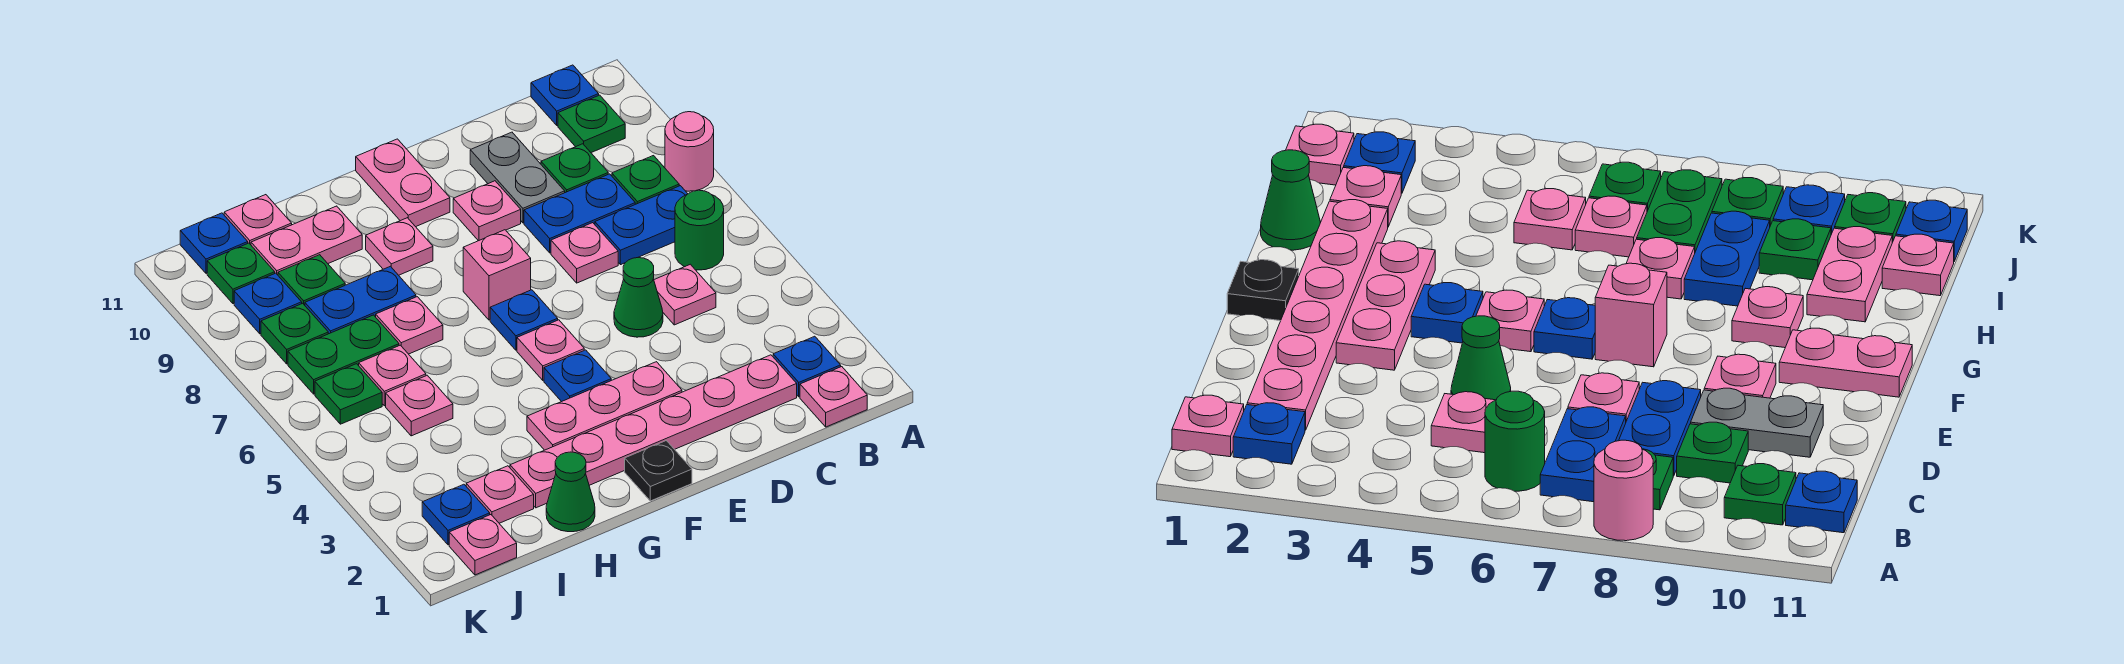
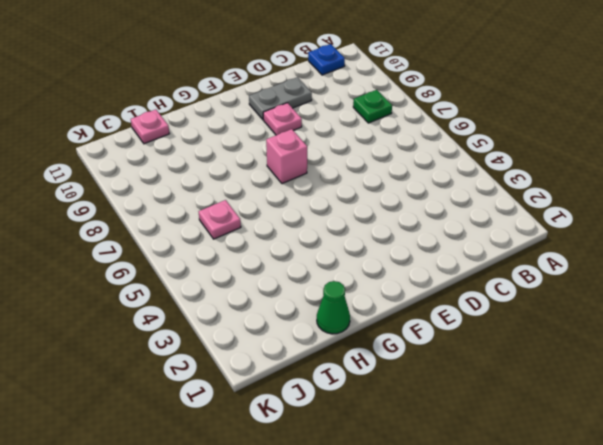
grey plate D10:E10 level 1 -> grey plate D9:D10 level 1
none -> pink round brick A8 level 1
none -> pink plate B1 level 1
none -> blue plate B2 level 1
none -> green round brick B6 level 1

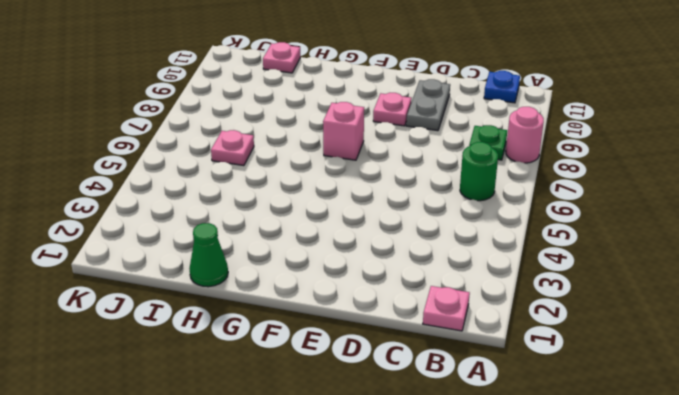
none -> blue plate B2 level 1
none -> blue plate B7:C7 level 1
none -> green plate B10 level 1
none -> pink plate C2:H2 level 1

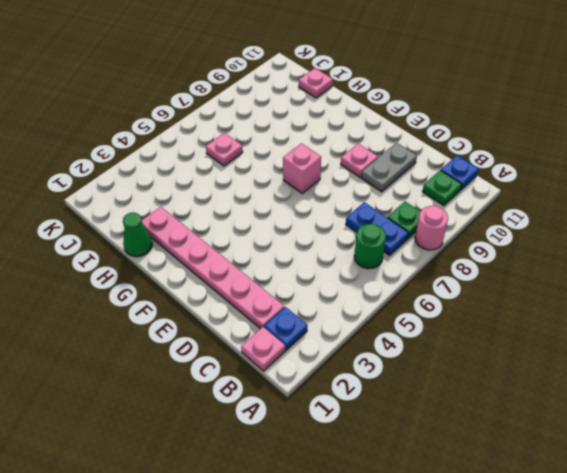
none -> pink plate C5 level 1
none -> blue plate C8:D8 level 1
none -> green plate C9 level 1
none -> green cone D5 level 1

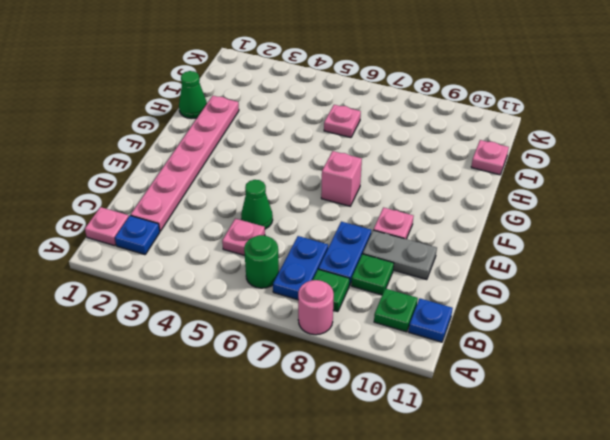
none -> pink plate D7 level 1
none -> pink plate E3:G3 level 1
none -> black plate F1 level 1
none -> blue plate F4 level 1

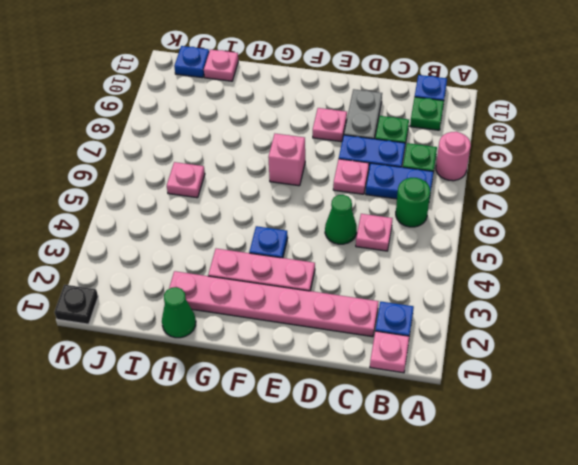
black plate K1 level 1 -> black plate F1 level 1
none -> pink plate F5 level 1
none -> blue plate F6 level 1
none -> pink plate F10:F11 level 1
none -> pink plate G9 level 1

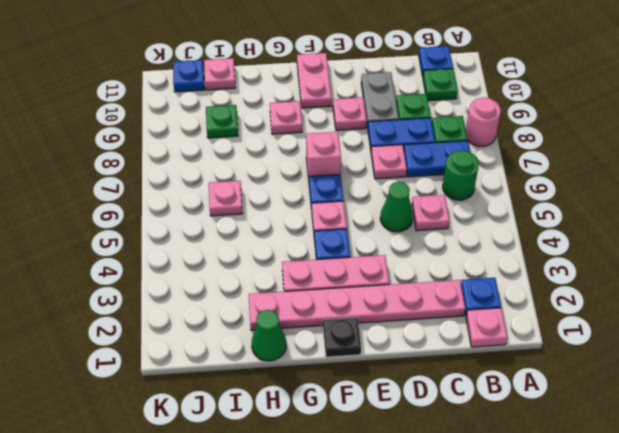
none -> pink plate H7 level 1
none -> blue plate H8:I8 level 1
none -> pink plate H10:I10 level 1
none -> pink plate I2 level 1

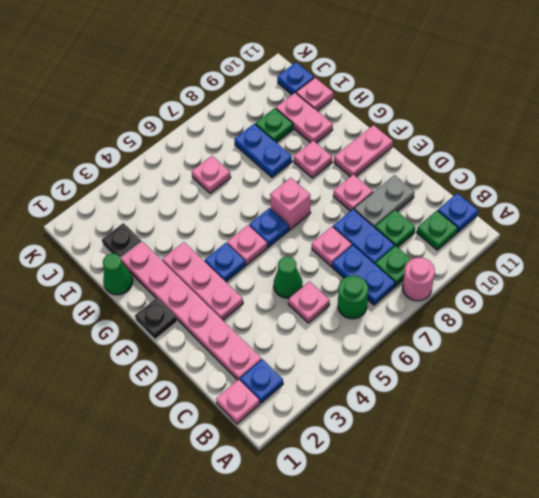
black plate I2 level 1 -> pink plate I2 level 1
none -> pink plate H7 level 1
none -> pink plate I5 level 1
none -> green plate I7:J7 level 1
none -> pink plate J1 level 1

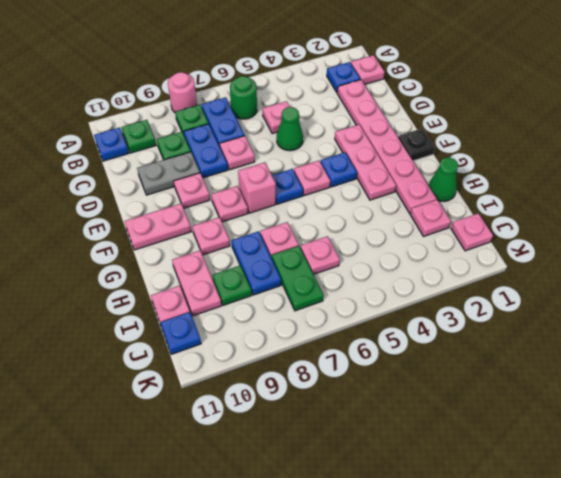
pink plate F8 level 1 -> pink plate I5 level 1
none -> blue plate J2 level 1
none -> green plate J6 level 1
none -> green plate J8 level 1
none -> blue plate J9 level 1

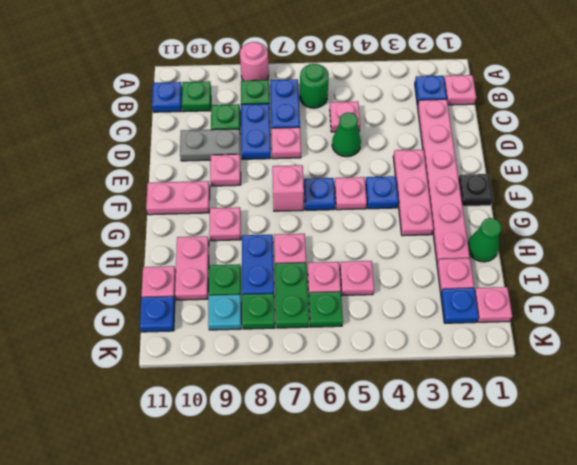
cyan plate J9 level 1 -> blue plate J9 level 1
none -> green plate J10 level 1

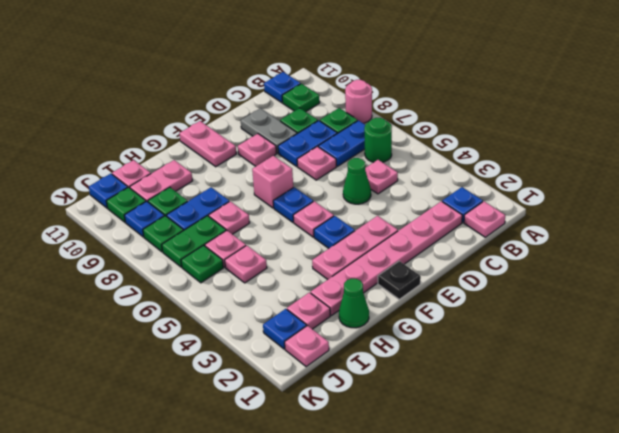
none -> pink plate G9 level 1

